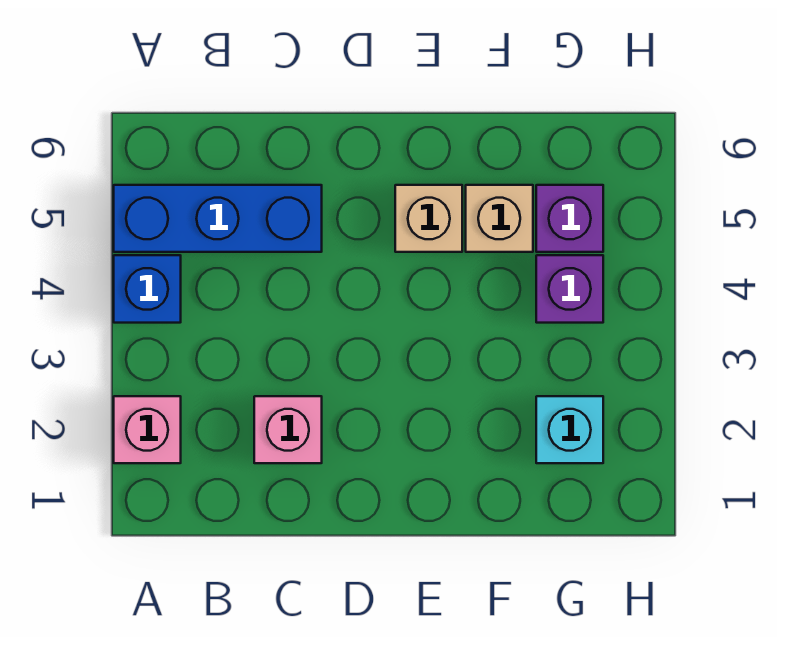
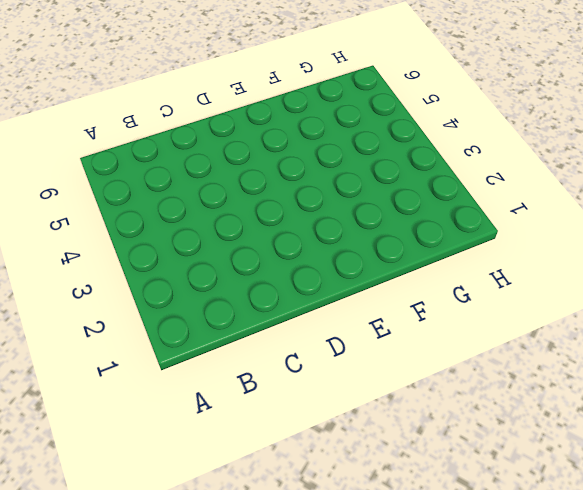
none -> pink brick A2 level 1
none -> blue brick A4 level 1

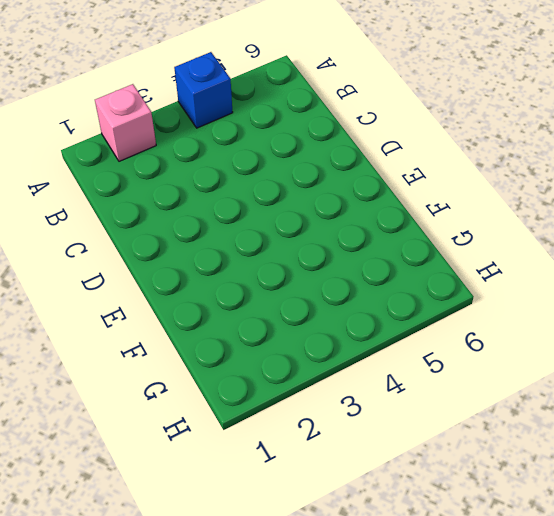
none -> blue brick A5:C5 level 1
none -> pink brick C2 level 1

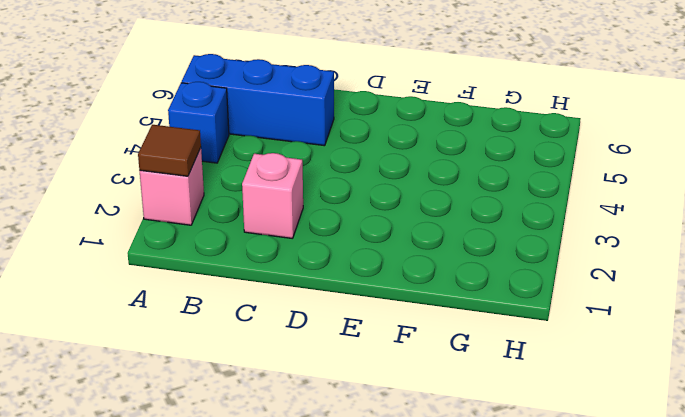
brown tile A2 level 2 -> none
none -> tan brick E5 level 1
none -> tan brick F5 level 1

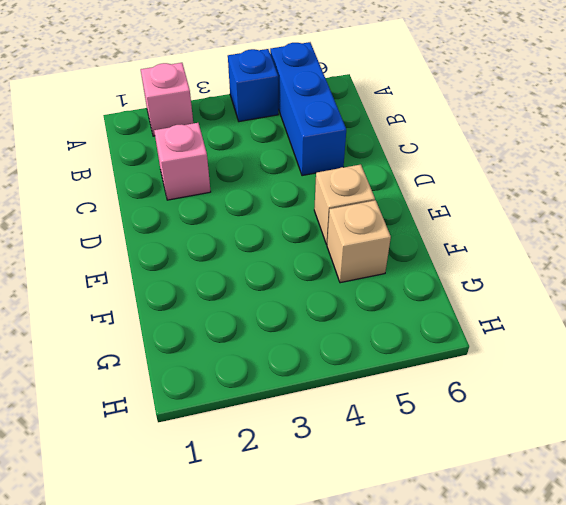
none -> cyan brick G2 level 1
none -> purple brick G4 level 1

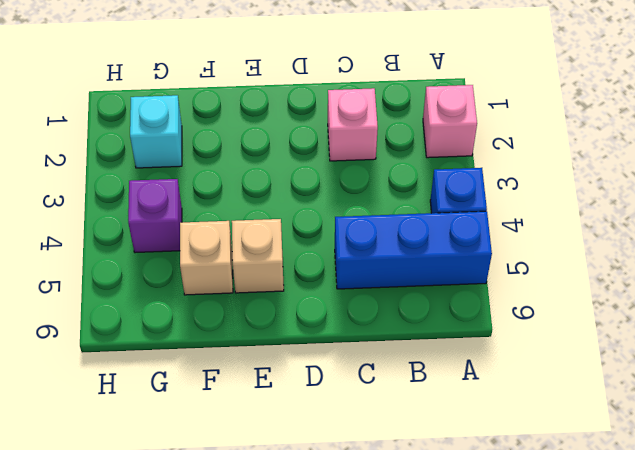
none -> purple brick G5 level 1

